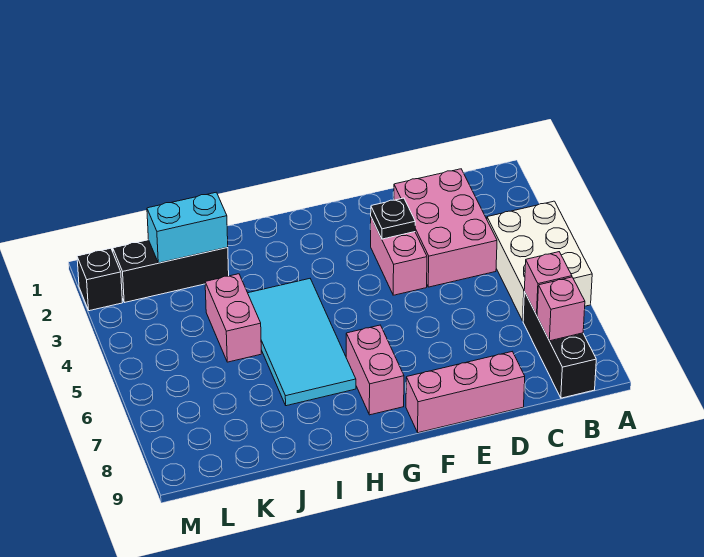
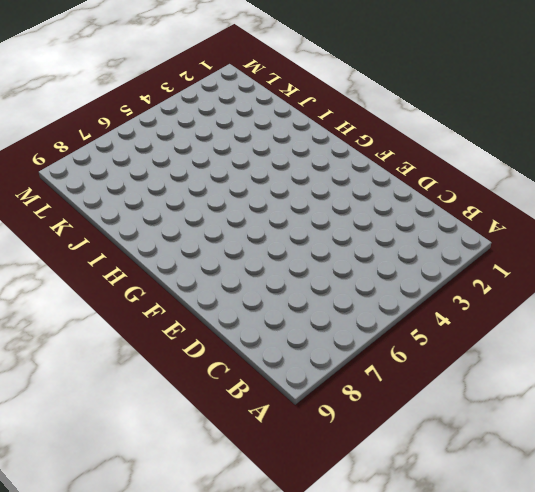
none -> white brick A4:B6 level 1
none -> black brick B7:B9 level 1
none -> pink brick C2:D4 level 1

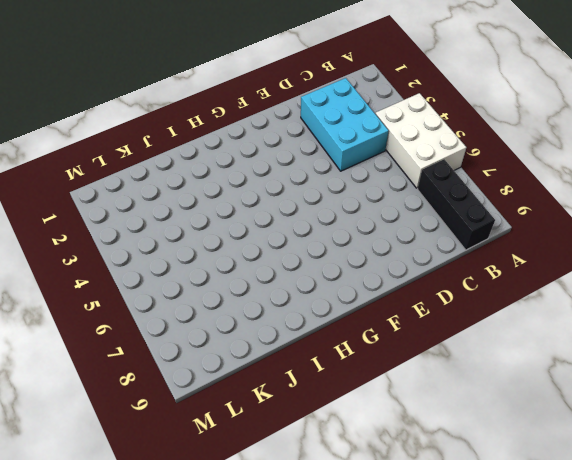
cyan brick C2:D4 level 1 -> pink brick C2:D4 level 1
none -> pink brick D9:F9 level 1
none -> pink brick E3:E4 level 1
none -> pink brick G7:G8 level 1

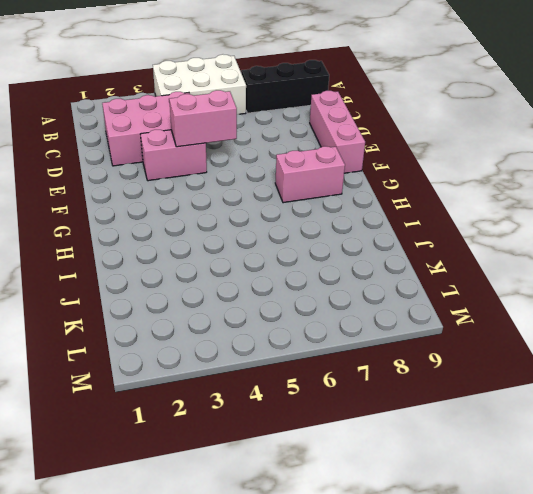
pink brick E4:E5 level 2 -> pink brick J4:J5 level 1
none -> cyan tile H4:I7 level 1
none -> black brick J2:L2 level 1
none -> black brick M2 level 1

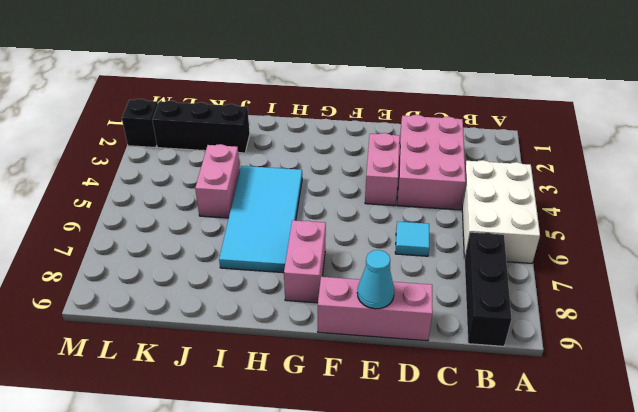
cyan tile D6 level 1 -> none
cyan cone E9 level 2 -> none
none -> pink brick B7 level 2
none -> pink brick B8 level 2
none -> black plate E3 level 2

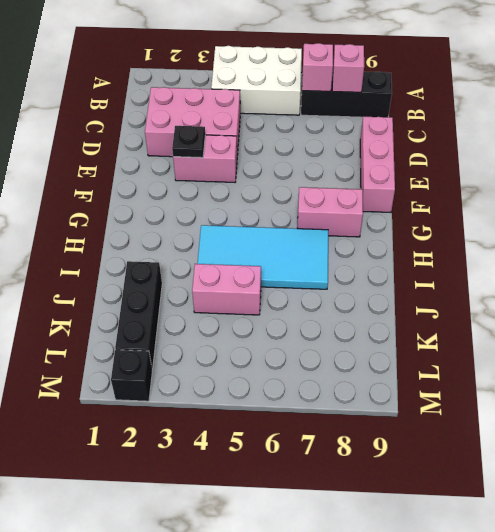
none -> cyan brick J2:K2 level 2

